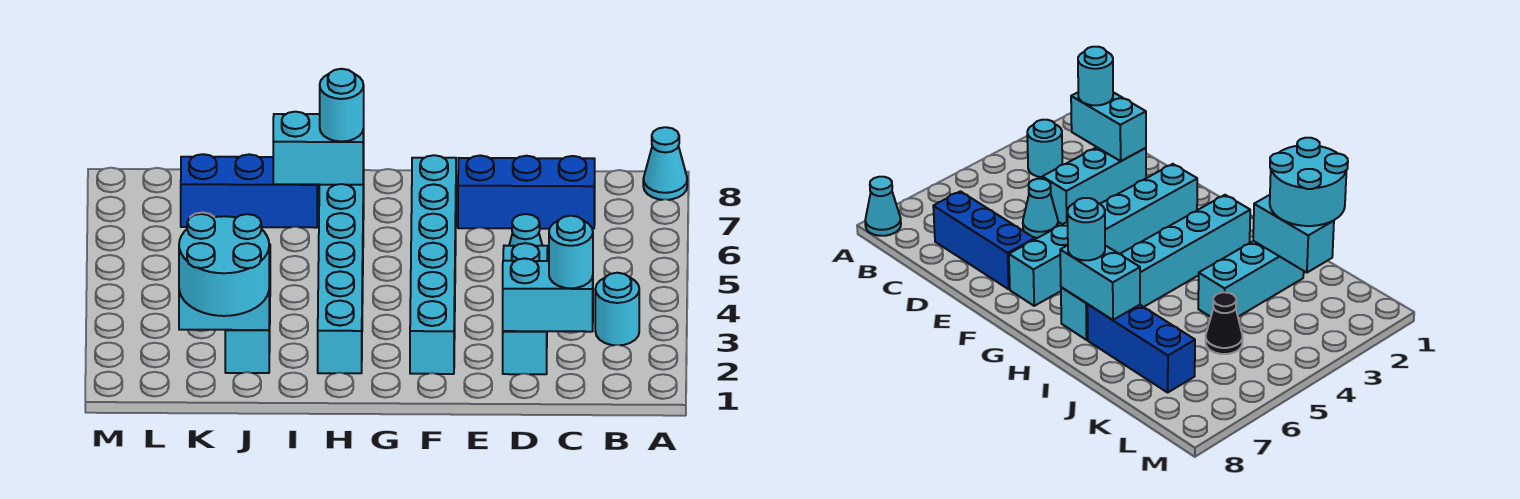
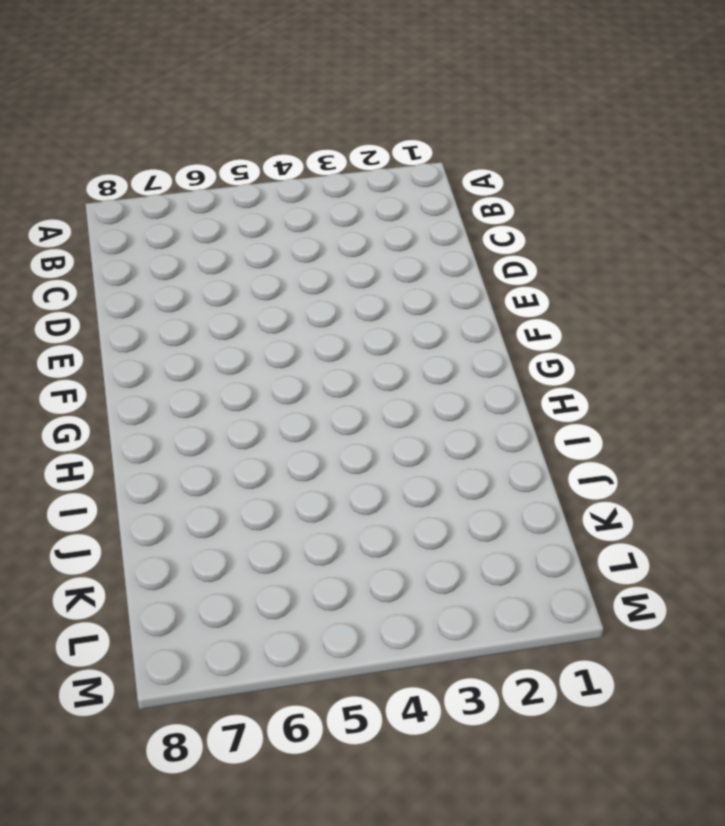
none -> cyan cone A8 level 1
none -> cyan round brick B3 level 1
none -> blue brick C7:E7 level 1

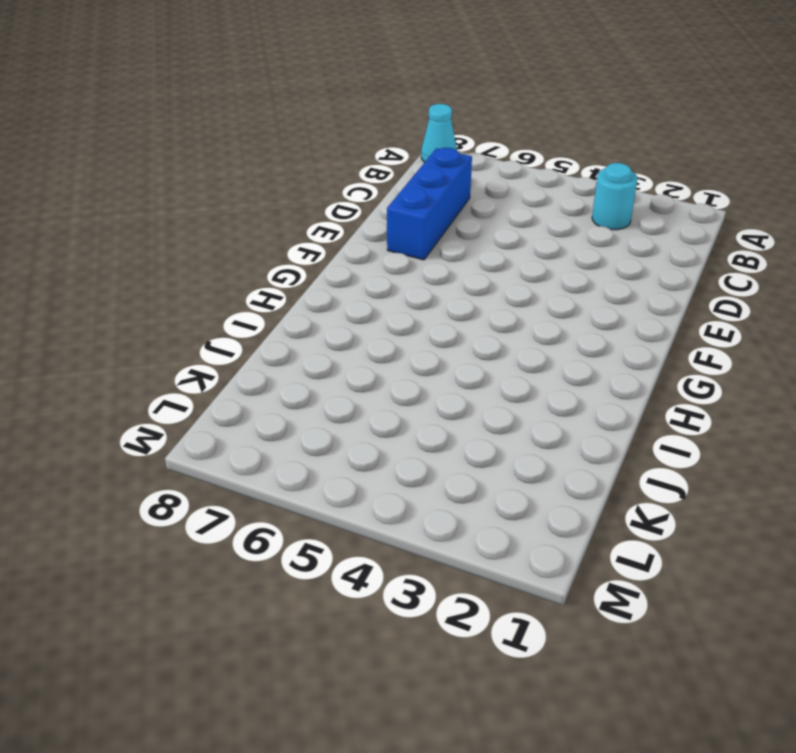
none -> cyan brick D2:D4 level 1
none -> cyan cone D5 level 1
none -> cyan brick F2:F7 level 1

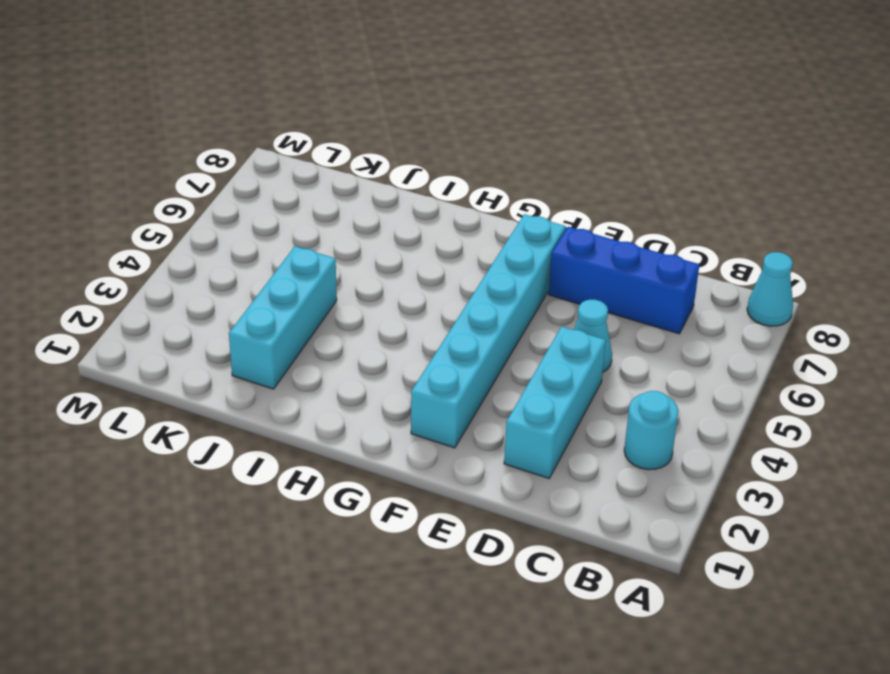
none -> cyan brick H2:H7 level 1
none -> blue brick I7:K7 level 1
none -> black cone K5 level 1

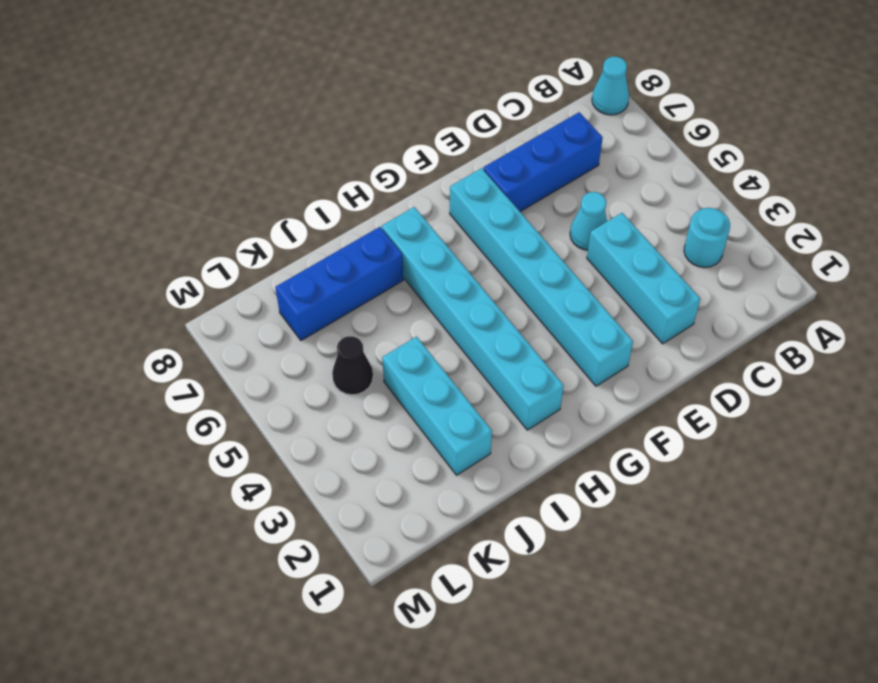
none -> cyan brick C2:D2 level 2
none -> cyan brick H7:I7 level 2
none -> cyan brick J2:K2 level 2

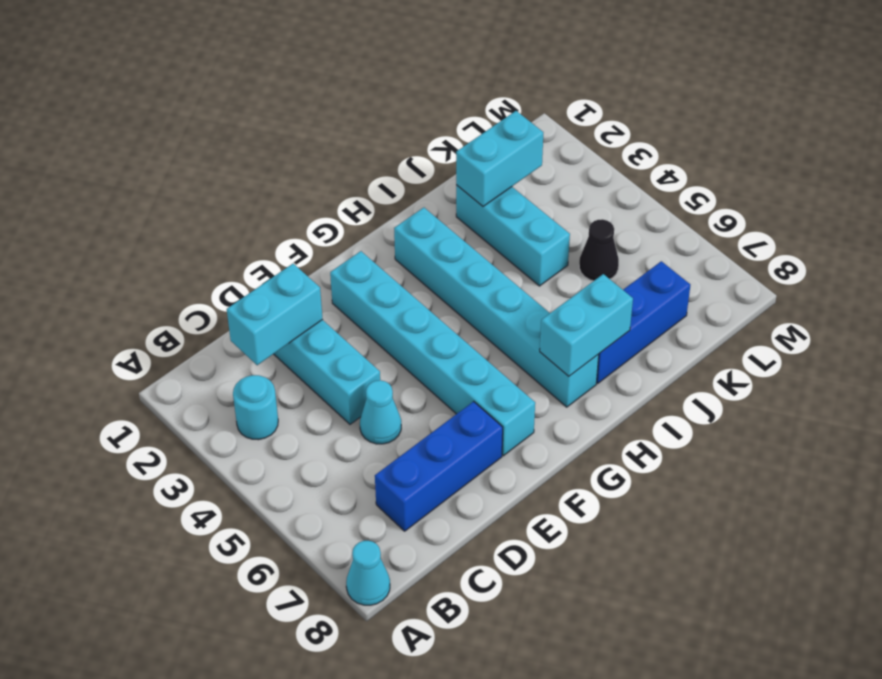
none -> cyan round brick C2 level 3
none -> cyan round brick H7 level 3
none -> cyan round brick J1:K2 level 3

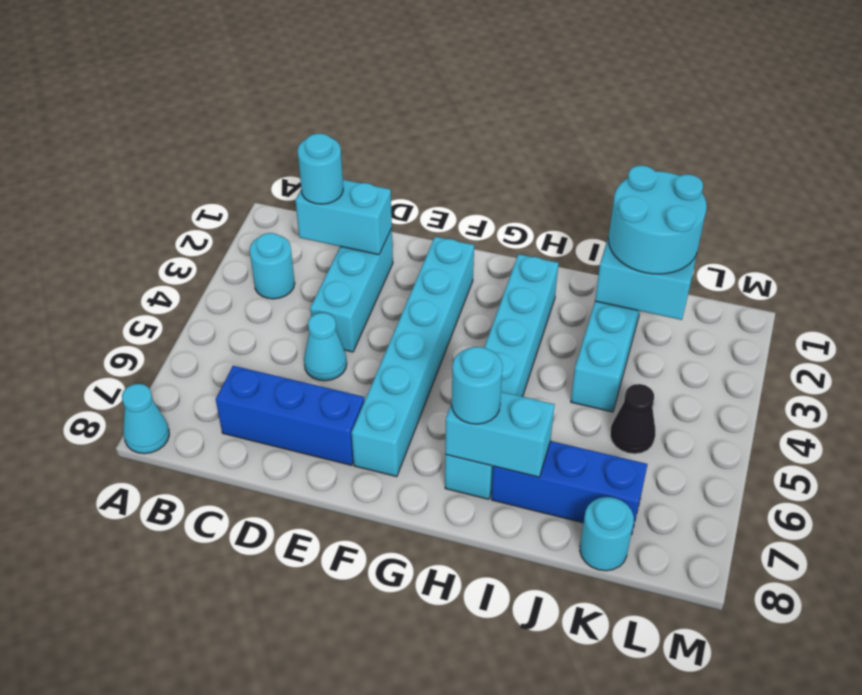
cyan round brick K8 level 1 -> none

